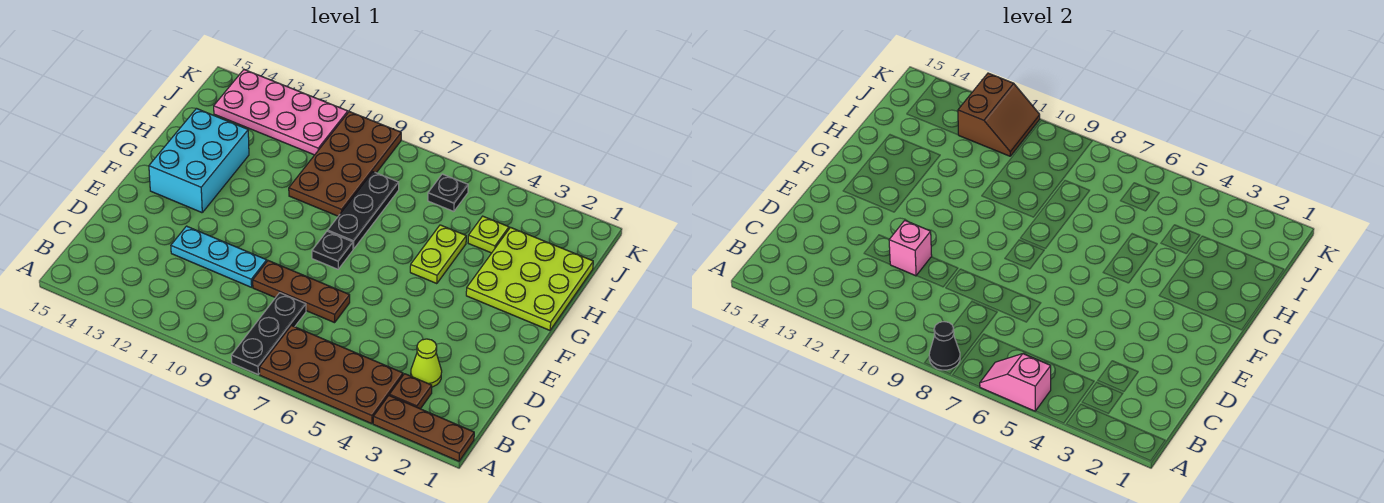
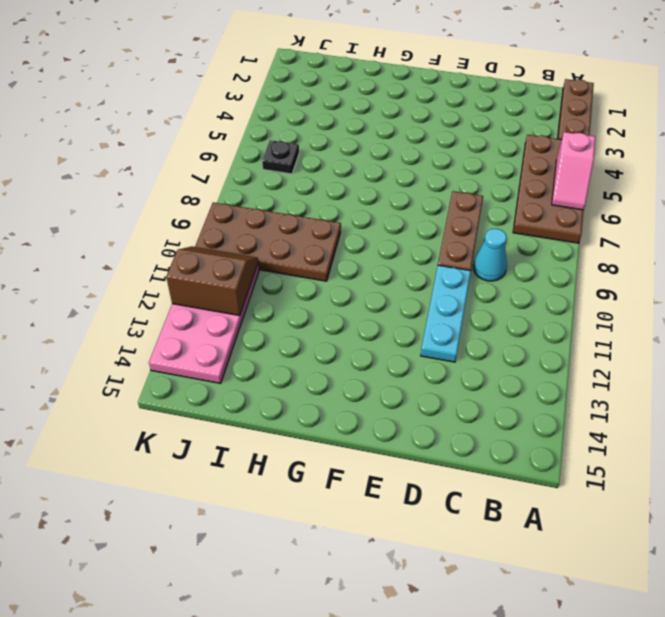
cyan cone C9 level 1 -> none
none -> black plate A8:C8 level 1
none -> brown plate B3 level 1
none -> lime cone C3 level 1

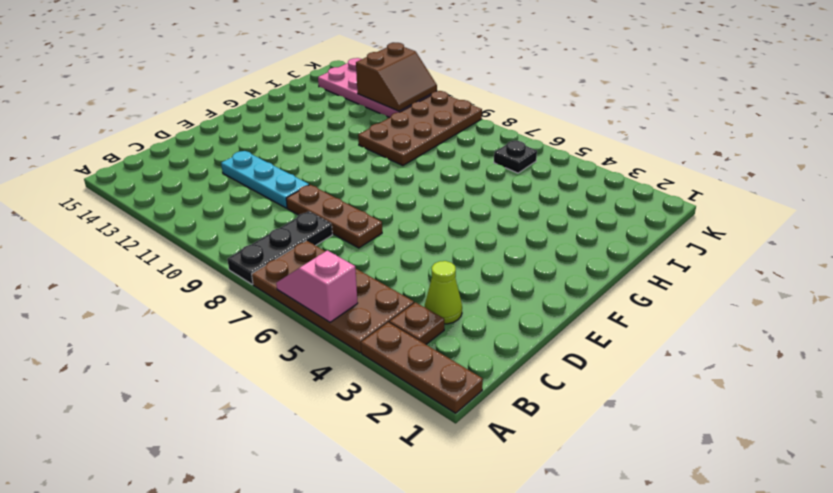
none -> black plate F8 level 1
none -> cyan brick F13:H14 level 1
none -> lime plate G1:I3 level 1

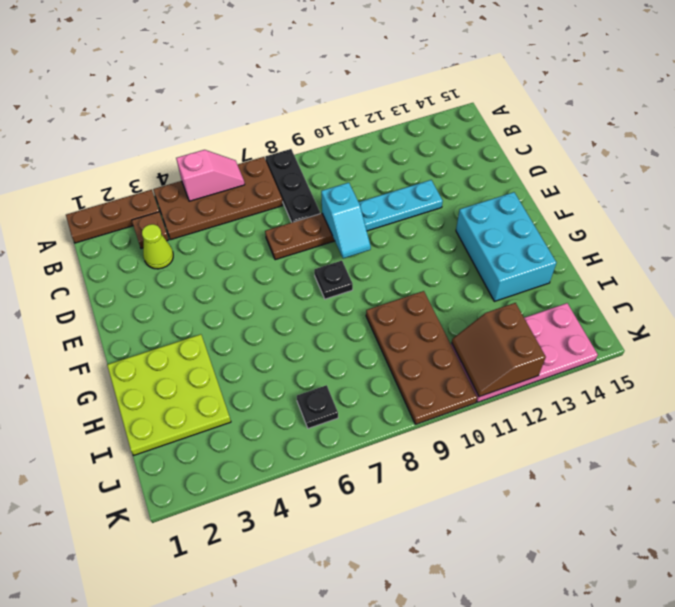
cyan slope D9:E9 level 2 top D -> none
none -> lime plate G5:H5 level 1
none -> black plate G8:I8 level 1
none -> lime plate I4 level 1

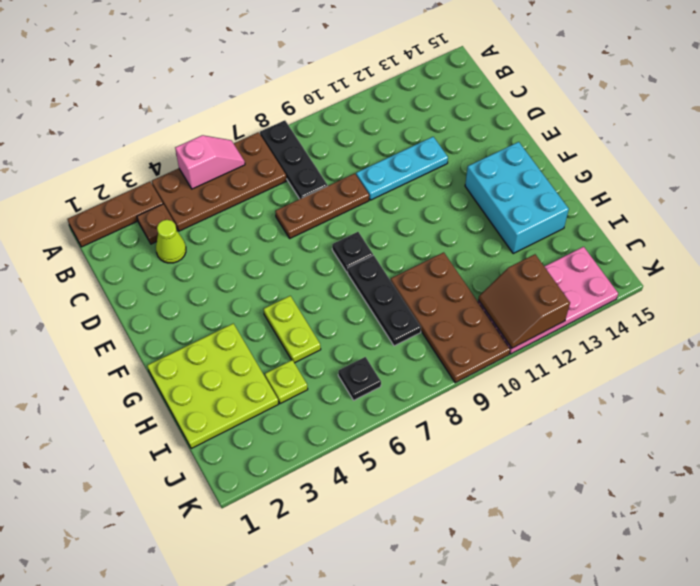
none -> black cone A8 level 2
none -> pink brick D11 level 2

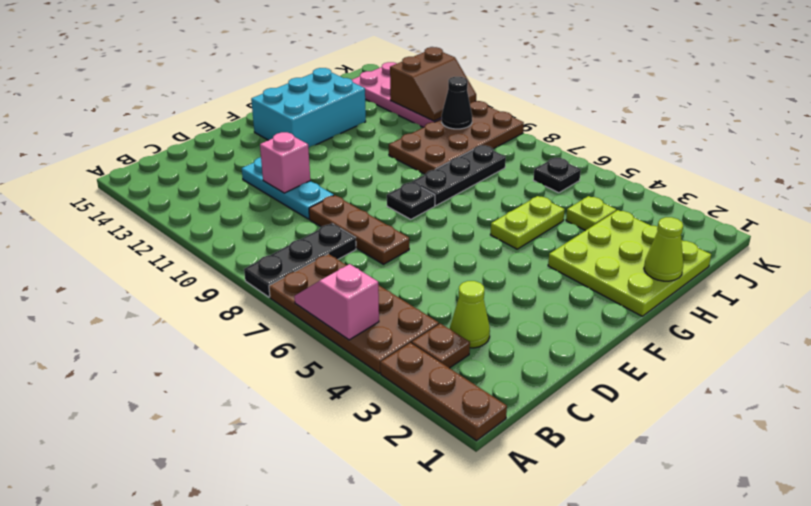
lime cone H1 level 2 -> none
black cone J10 level 2 -> black cone A8 level 2

